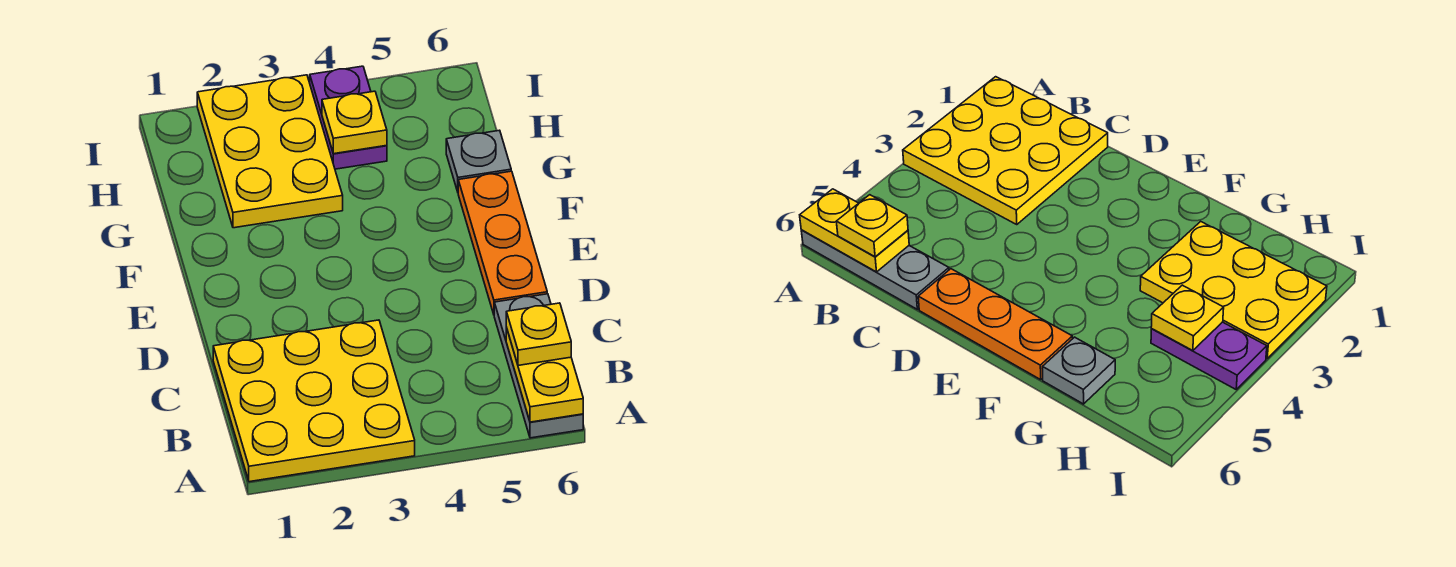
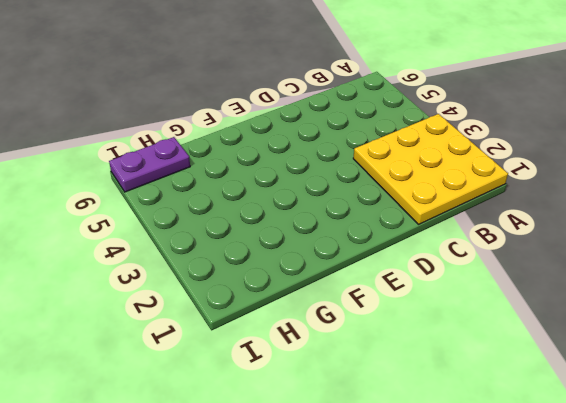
purple plate H6:I6 level 1 -> purple plate H4:I4 level 1
none -> grey plate A6:C6 level 1
none -> orange plate D6:F6 level 1

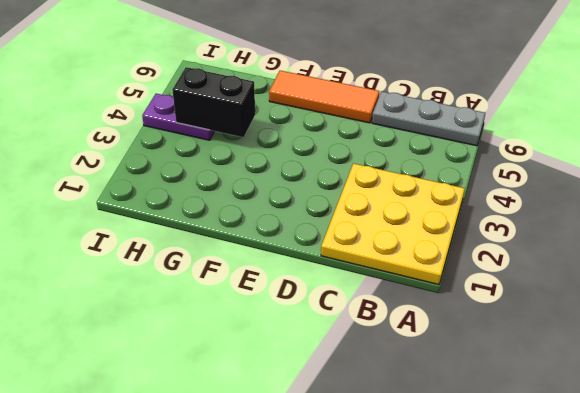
orange tile D6:F6 level 1 -> orange plate D6:F6 level 1
black brick G4:H4 level 2 -> yellow plate H4 level 2
none -> yellow plate G2:I3 level 1
none -> grey plate G6 level 1

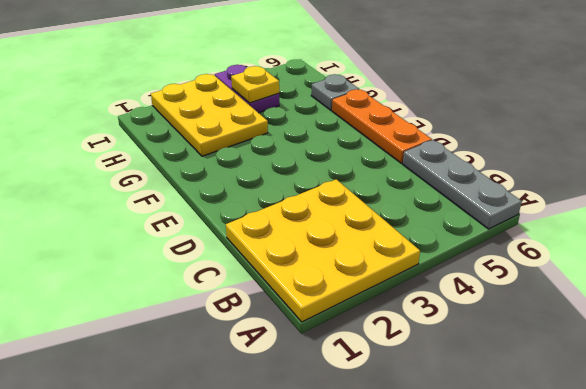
none -> yellow plate A6:B6 level 2
none -> yellow plate B6 level 3

